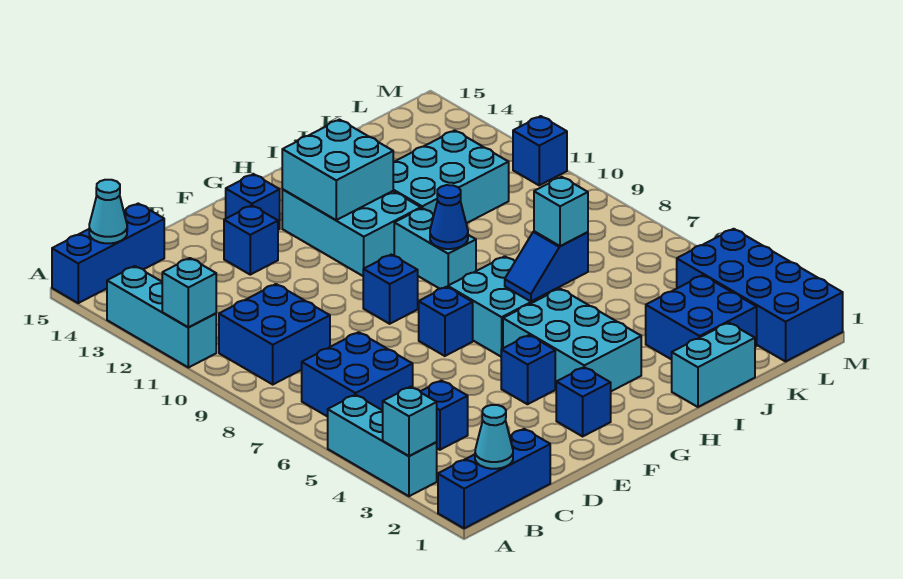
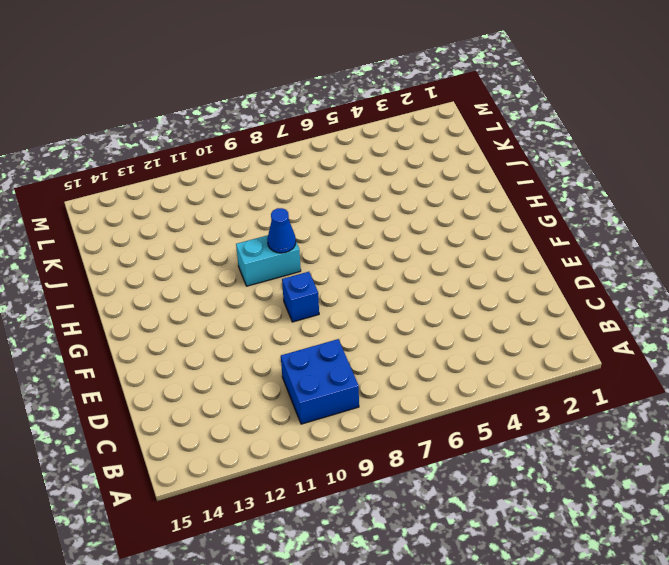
none -> blue brick A1:C1 level 1
none -> cyan brick A3:A5 level 1
none -> cyan brick A11:A13 level 1
none -> blue brick A15:C15 level 1

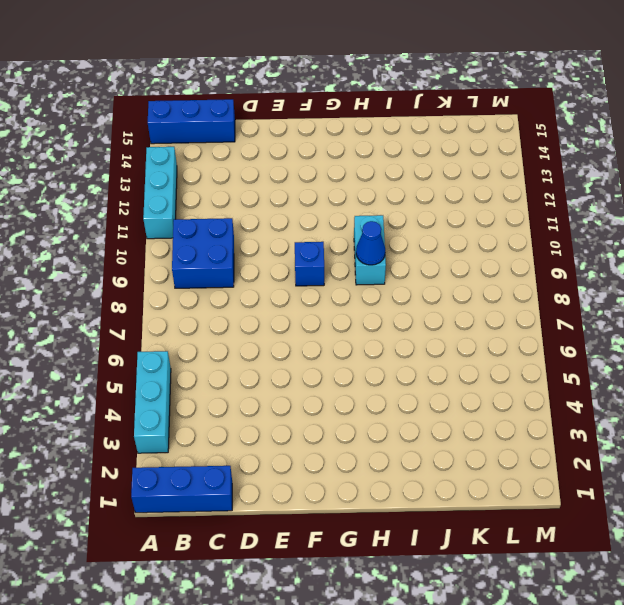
none -> blue brick B6:C7 level 1
none -> blue brick C4 level 1
none -> blue brick E13 level 1
none -> blue brick F2 level 1

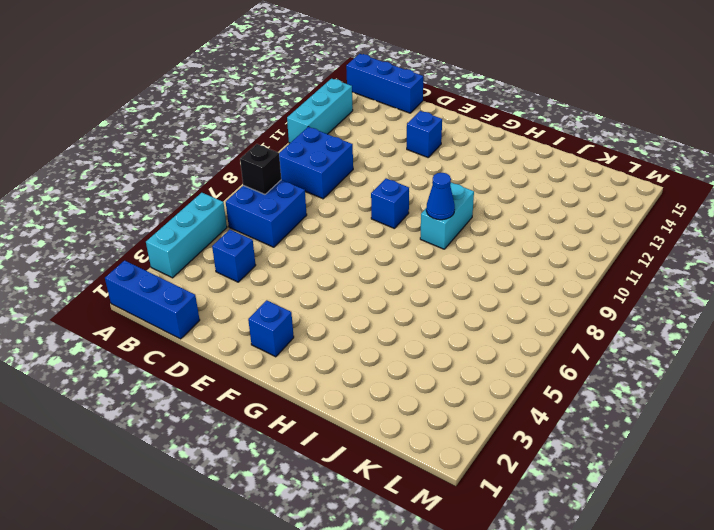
black brick B7 level 2 -> none
none -> blue brick F4 level 1
none -> blue brick F7 level 1
none -> blue brick F14 level 1
none -> cyan brick G3:H5 level 1

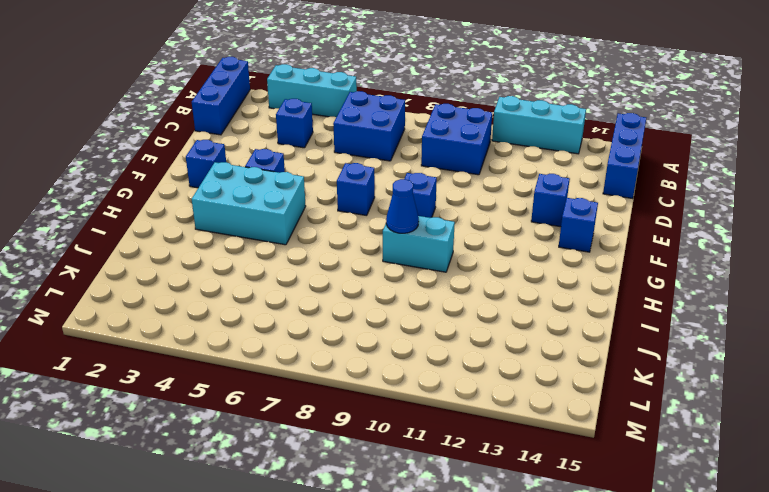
none -> cyan brick G6:H7 level 1
none -> cyan brick G11:H13 level 1
none -> cyan brick I1:J1 level 1
none -> cyan brick I11:K12 level 1

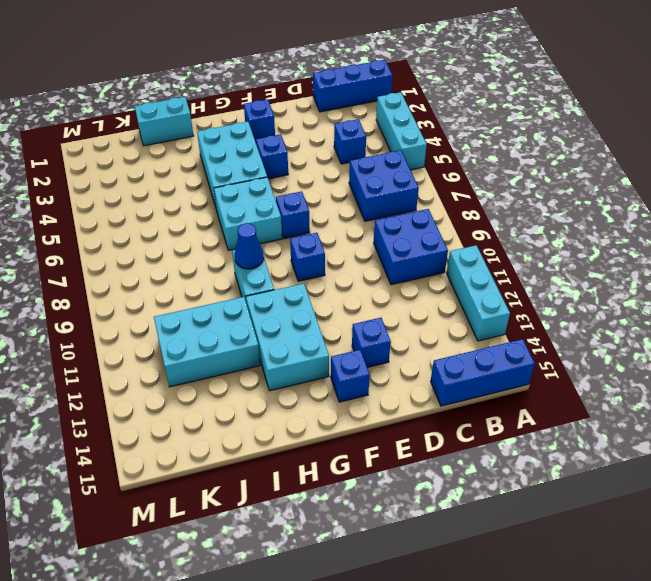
none -> blue brick J2:K3 level 1
none -> blue brick L1:M4 level 1
none -> blue brick M11 level 1
none -> cyan brick A3 level 2

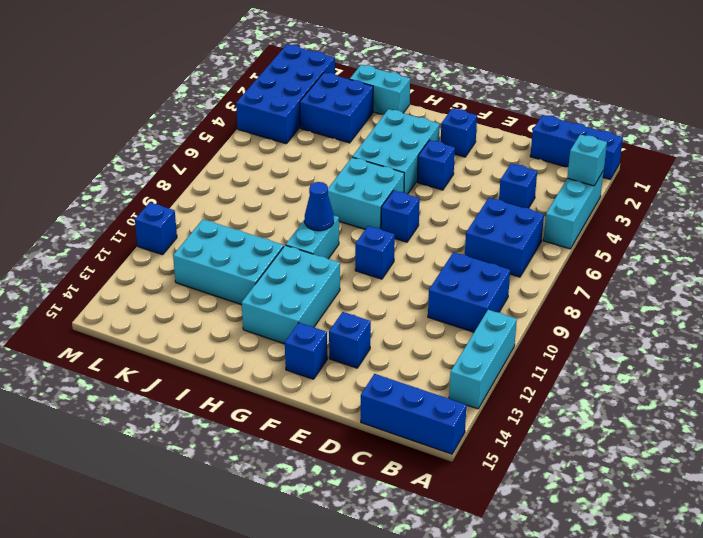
none -> cyan brick A11 level 2
none -> cyan cone B1 level 2
none -> cyan cone B15 level 2
none -> cyan brick G12:H13 level 2

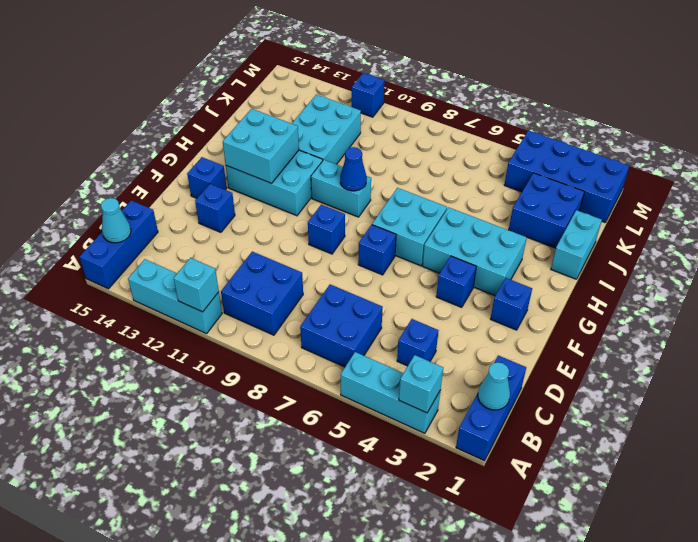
none -> blue slope H6:I6 level 2 top I
none -> cyan brick I6 level 3

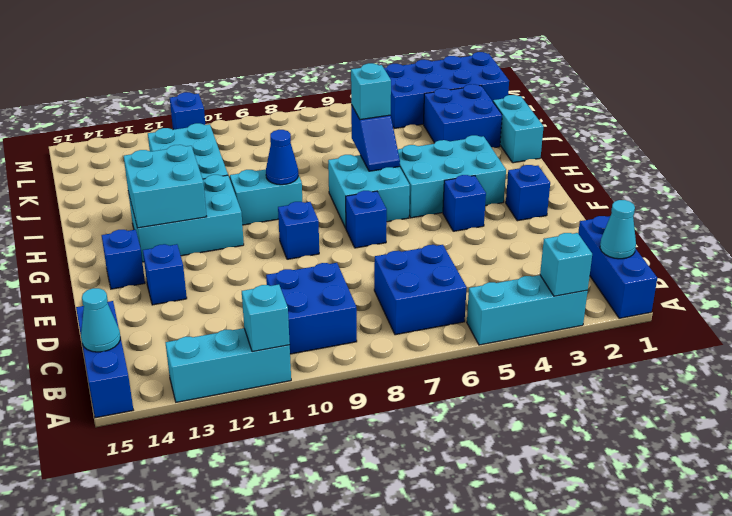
none -> blue brick C4 level 1

